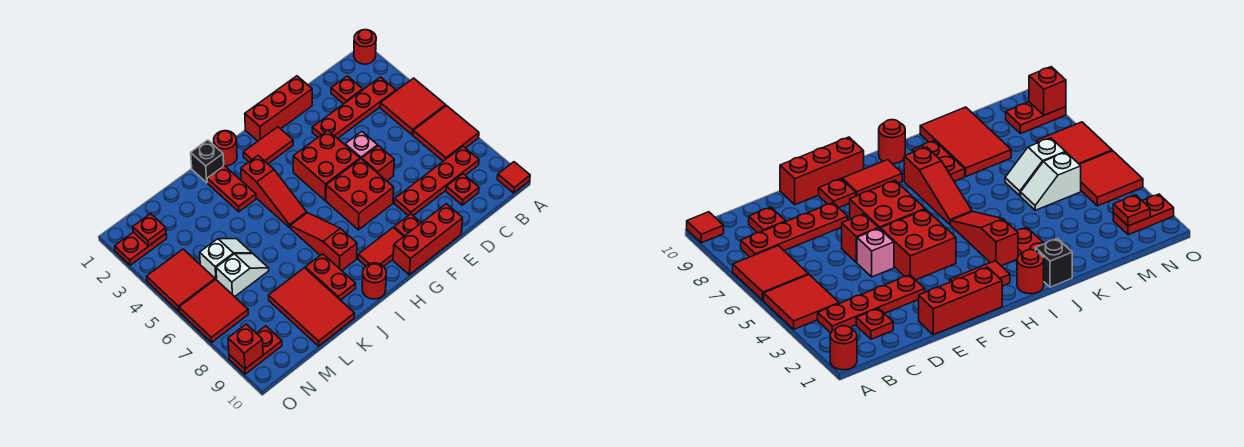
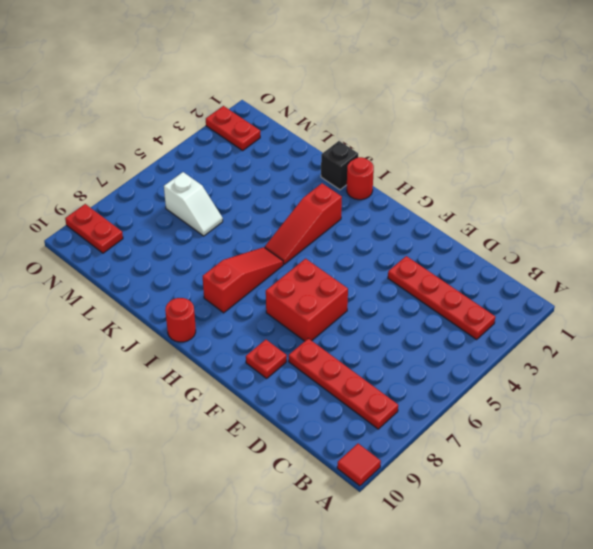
none -> red round brick A1 level 1
none -> red tile A4:B5 level 1
none -> red tile A6:B7 level 1
none -> red plate C2 level 1

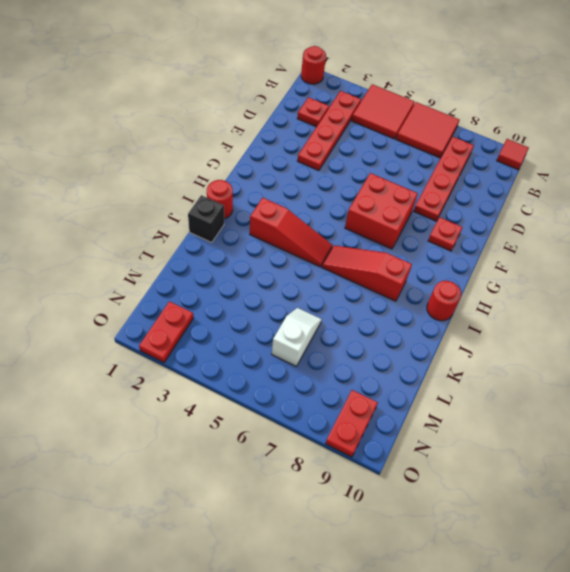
none -> red plate C9 level 1
none -> red brick E1:G1 level 1
none -> pink brick E5 level 1
none -> red brick E6 level 1

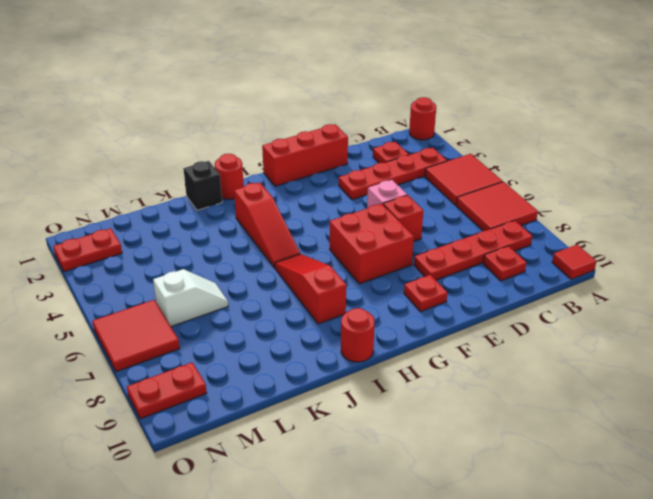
none -> red brick E10:G10 level 1
none -> red brick F4:G5 level 1
none -> red tile G2:H2 level 1
none -> red tile G9:H9 level 1

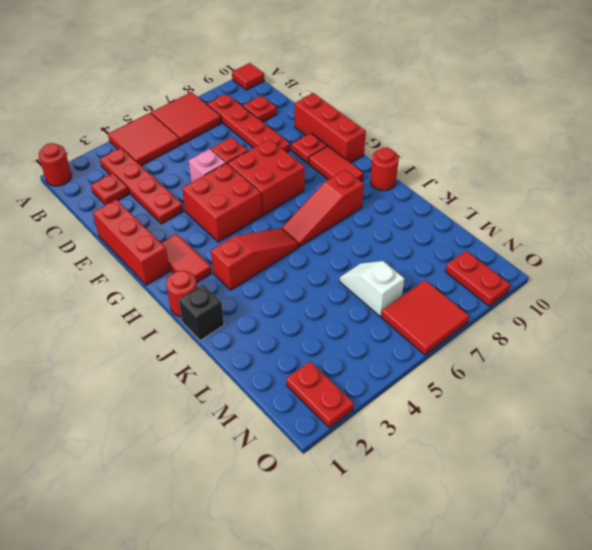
none -> red plate J2:J3 level 1
none -> red plate J8:J9 level 1
none -> red tile K8:L10 level 1
none -> white slope L5:M5 level 1 top M

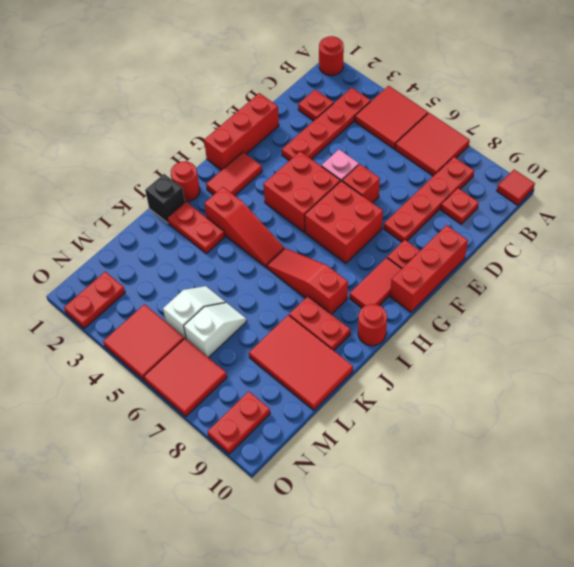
none -> red plate N2 level 2
none -> red brick O9 level 2

